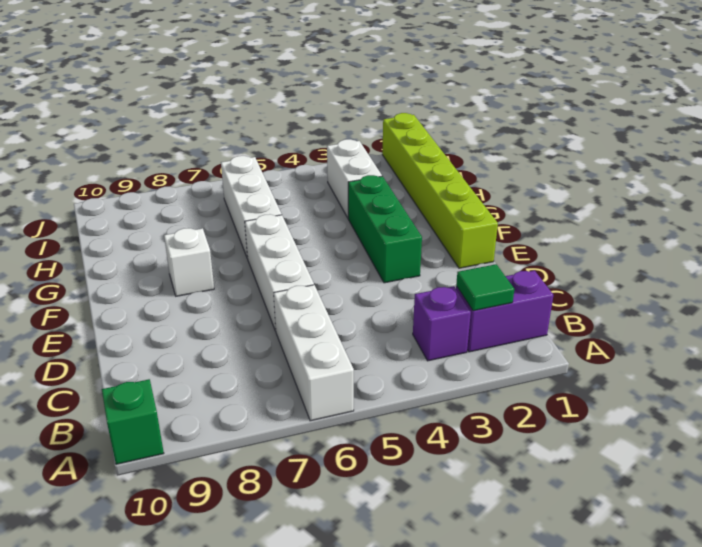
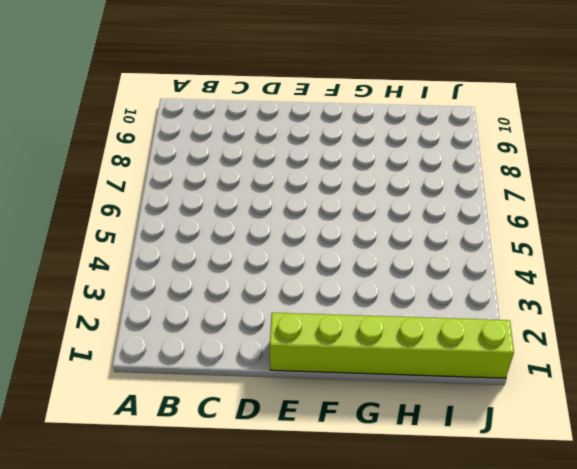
none -> white brick A6:C6 level 1
none -> green brick A10 level 1

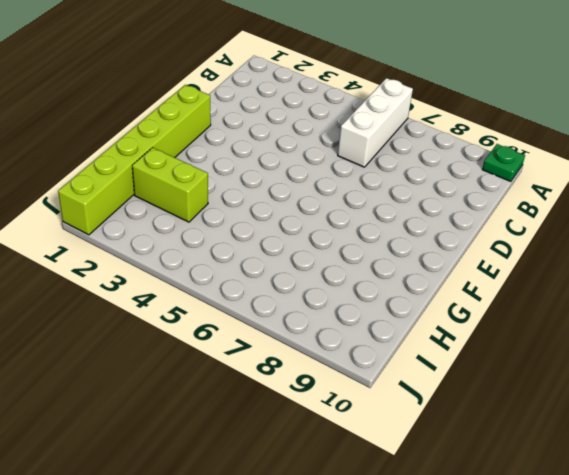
green plate A10 level 1 -> green brick A10 level 1
lime brick H2:H3 level 1 -> white brick H3:I3 level 1
none -> purple brick B1:B2 level 1
none -> purple brick B3 level 1

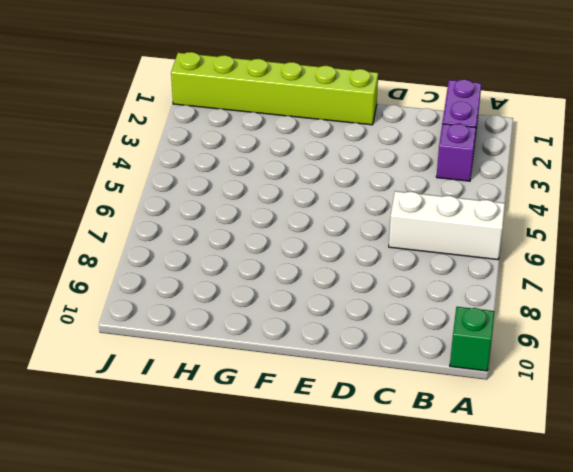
none -> white brick D6:F6 level 1
none -> green brick E3:G3 level 1

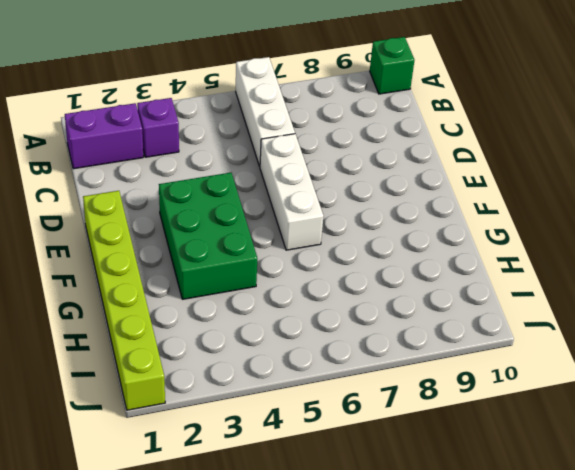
green brick E3:G4 level 1 -> green brick E3:G3 level 1
none -> white brick F8 level 1
none -> white brick G6:I6 level 1

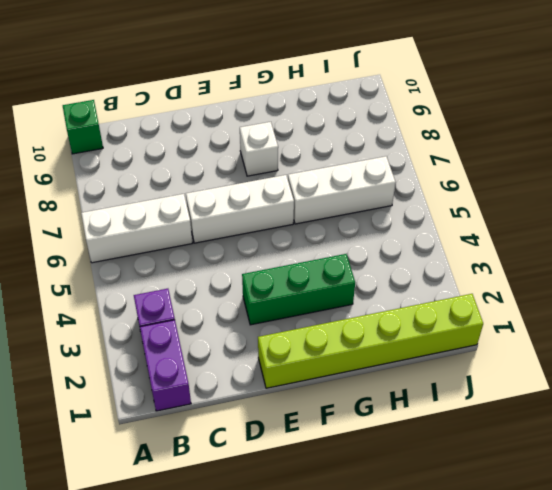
none -> white brick H3:I3 level 1
none -> green tile B2 level 2

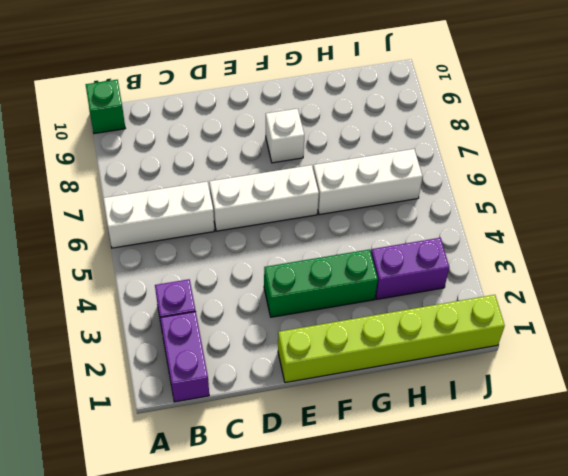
purple brick H3:I3 level 1 -> white brick H3:I3 level 1
none -> green tile B2 level 2

